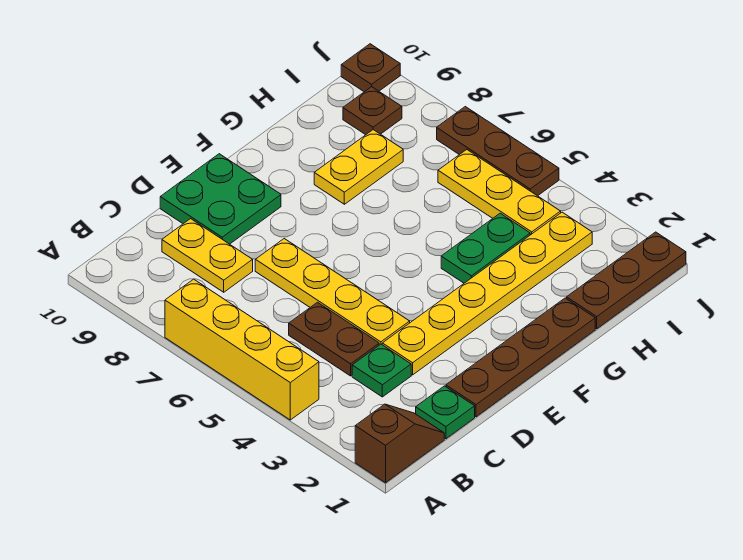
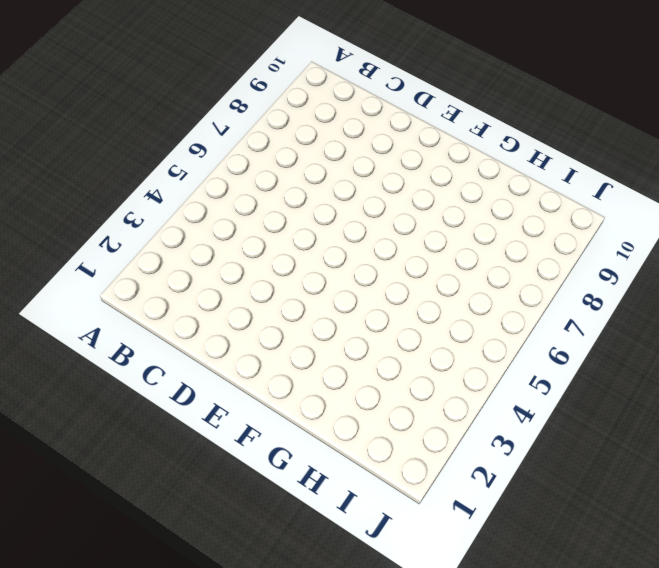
none -> brown slope A1:B1 level 1 top A
none -> yellow brick A4:A7 level 1
none -> green plate C1 level 1

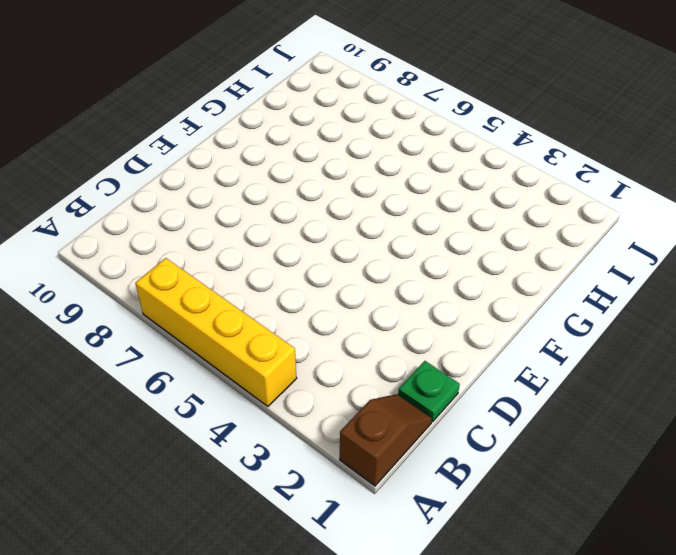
none -> green plate C3 level 1
none -> brown plate C4:C5 level 1
none -> yellow plate C8:C9 level 1

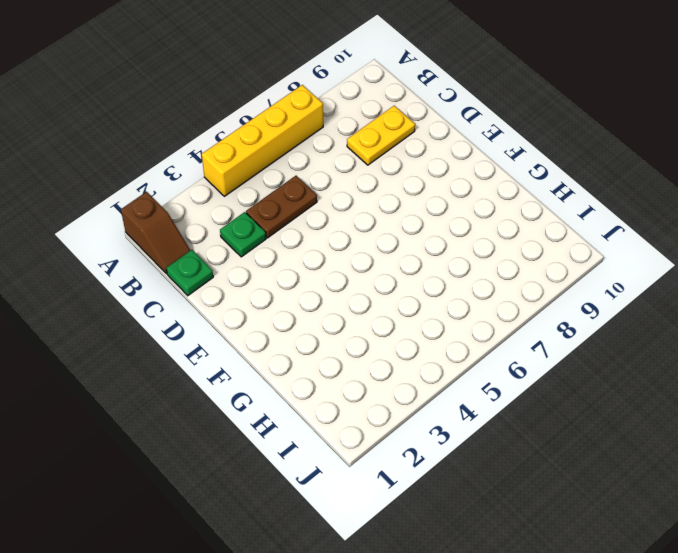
none -> brown plate D1:G1 level 1
none -> yellow plate D3:I3 level 1
none -> yellow plate D4:D7 level 1

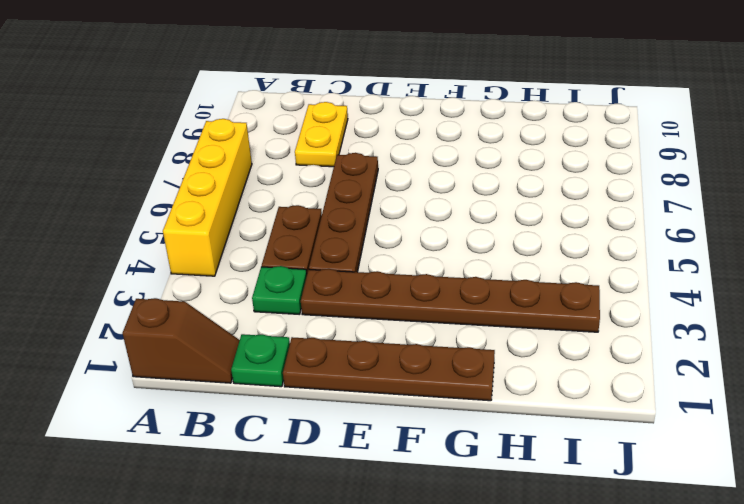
brown plate D3:I3 level 1 -> yellow plate D3:I3 level 1
brown plate D4:D7 level 1 -> yellow plate D4:D7 level 1
none -> green plate D9:E10 level 1
none -> green plate G4:H4 level 1
none -> yellow plate G8:H8 level 1

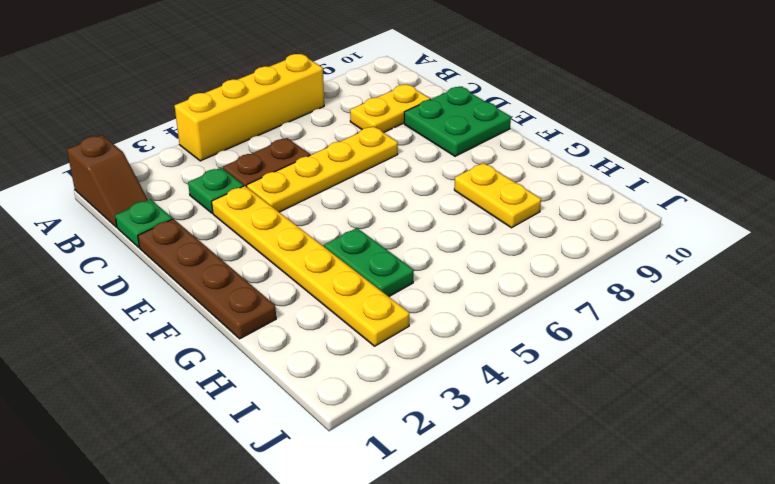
none -> brown plate H1:J1 level 1
none -> yellow plate I4:I6 level 1
none -> brown plate I9 level 1

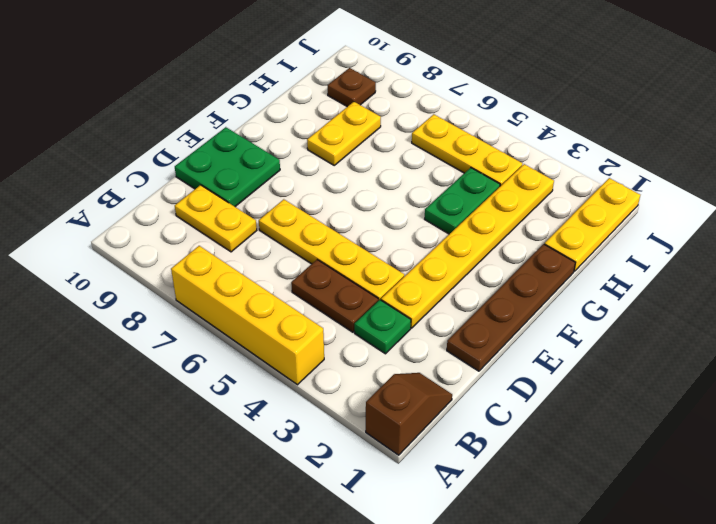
yellow plate H1:J1 level 1 -> brown plate H1:J1 level 1
none -> green plate C1 level 1
none -> brown plate J5:J7 level 1
none -> brown plate J10 level 1

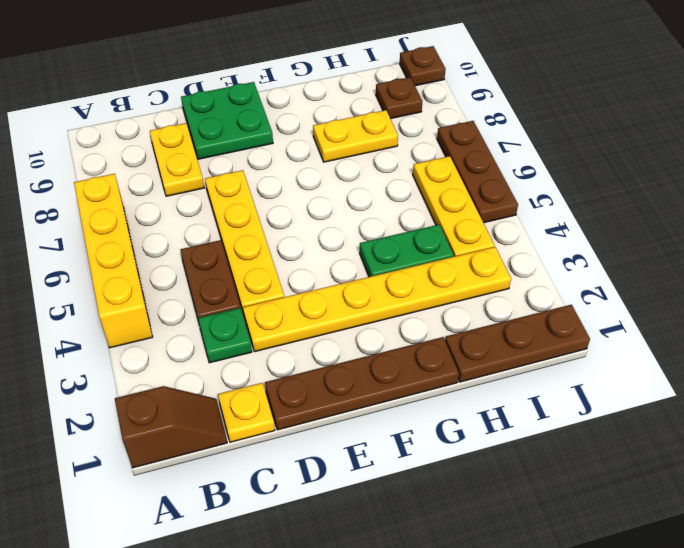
yellow plate C1 level 1 -> green plate C1 level 1

